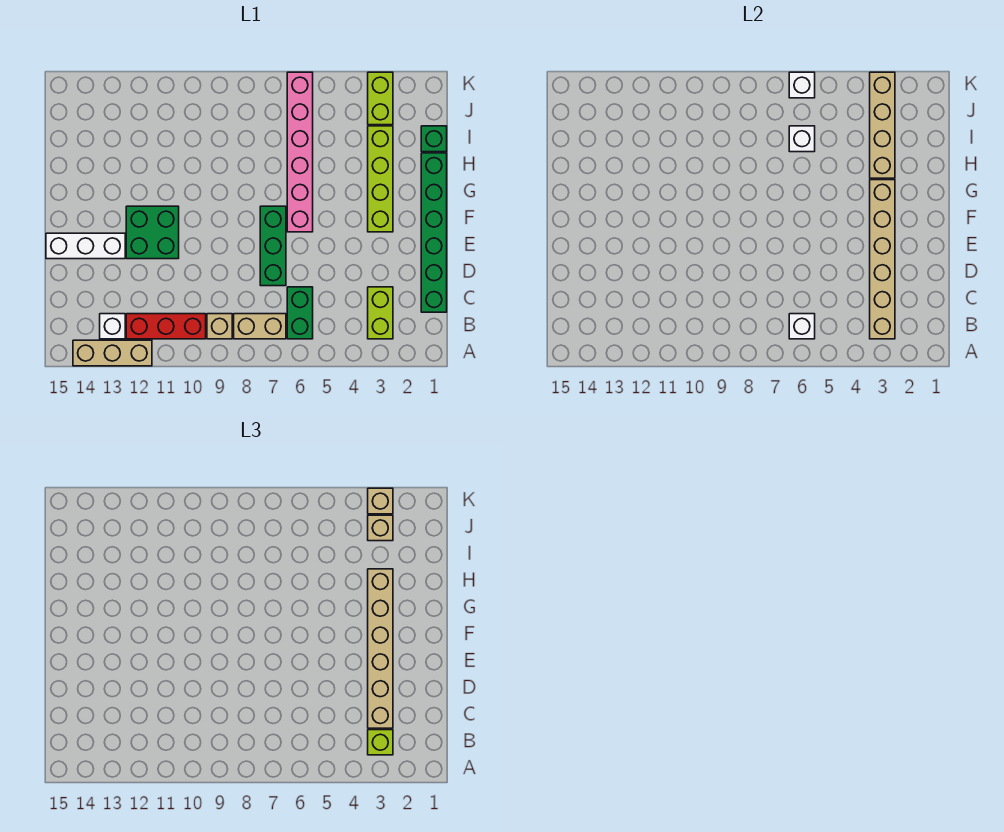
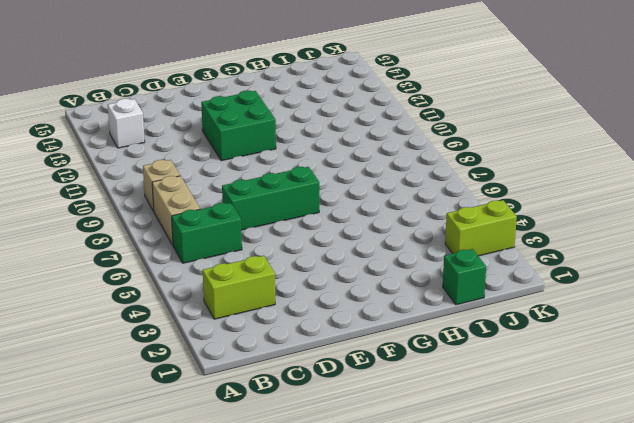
none -> tan brick A12:A14 level 1
none -> red brick B10:B12 level 1
none -> green brick C1:H1 level 1

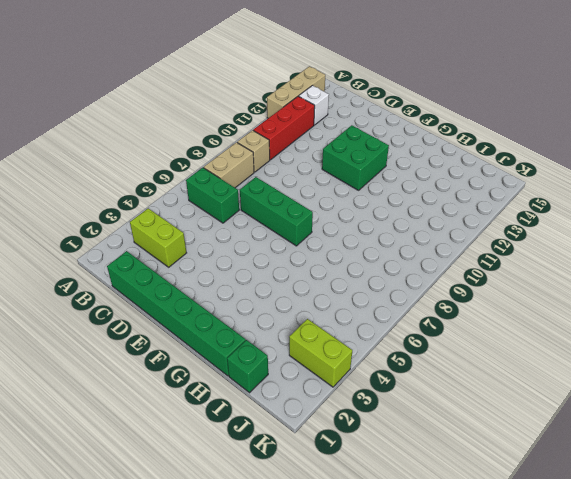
none -> white brick E13:E15 level 1
none -> lime brick F3:I3 level 1
none -> pink brick F6:K6 level 1

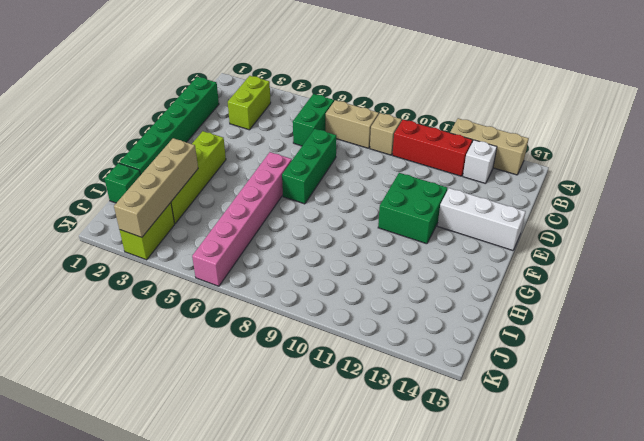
none -> tan brick B3:G3 level 2
none -> white brick B6 level 2
none -> white brick I6 level 2

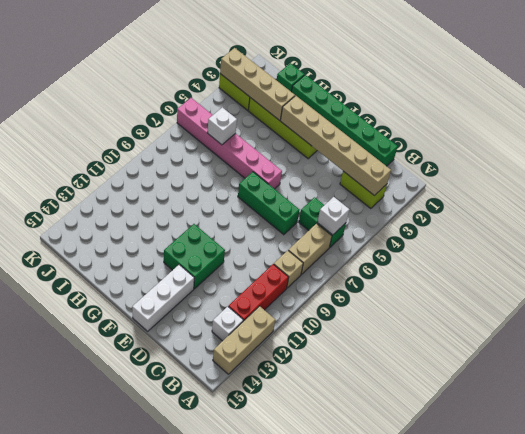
none -> white brick K6 level 2
none -> lime brick B3 level 3
none -> tan brick C3:H3 level 3

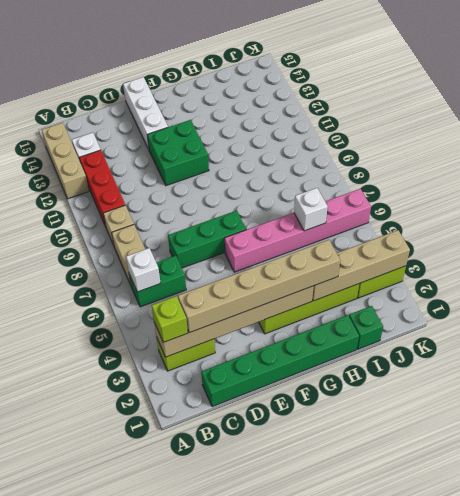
none -> white brick K6 level 2
none -> tan brick J3 level 3
none -> tan brick K3 level 3

